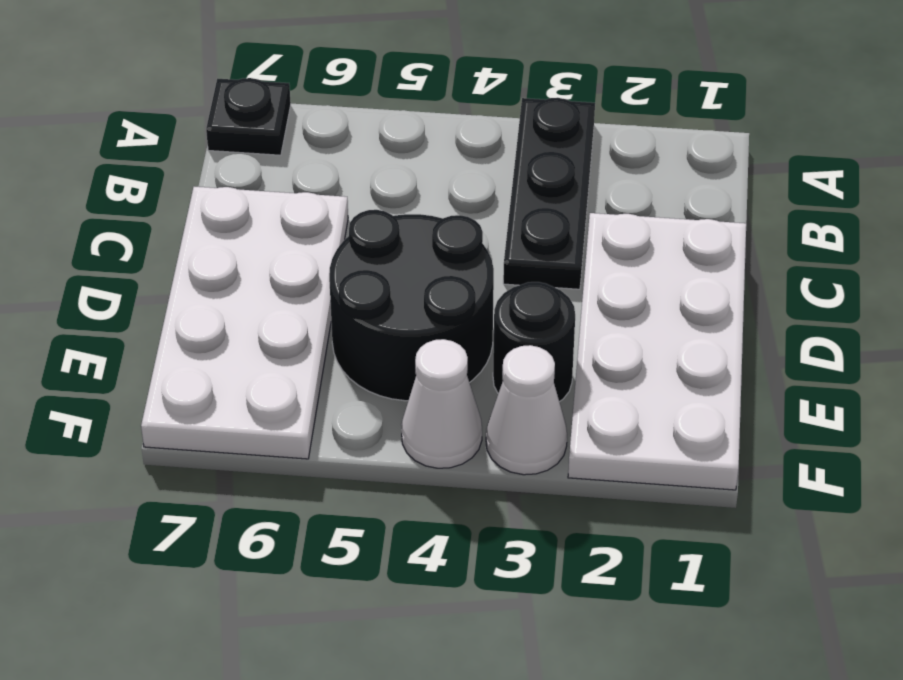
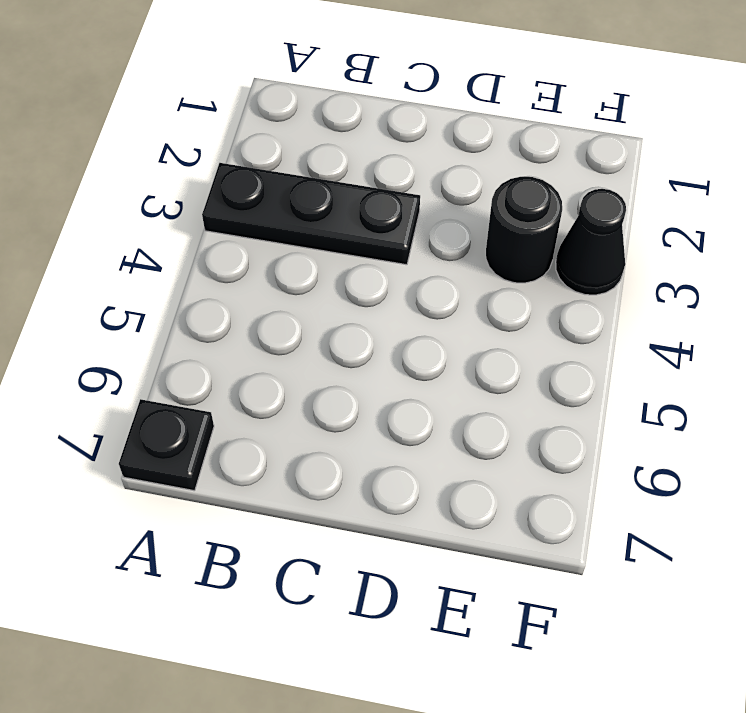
black cone F3 level 1 -> white cone F3 level 1
none -> white plate C1:F2 level 1
none -> white plate C6:F7 level 1

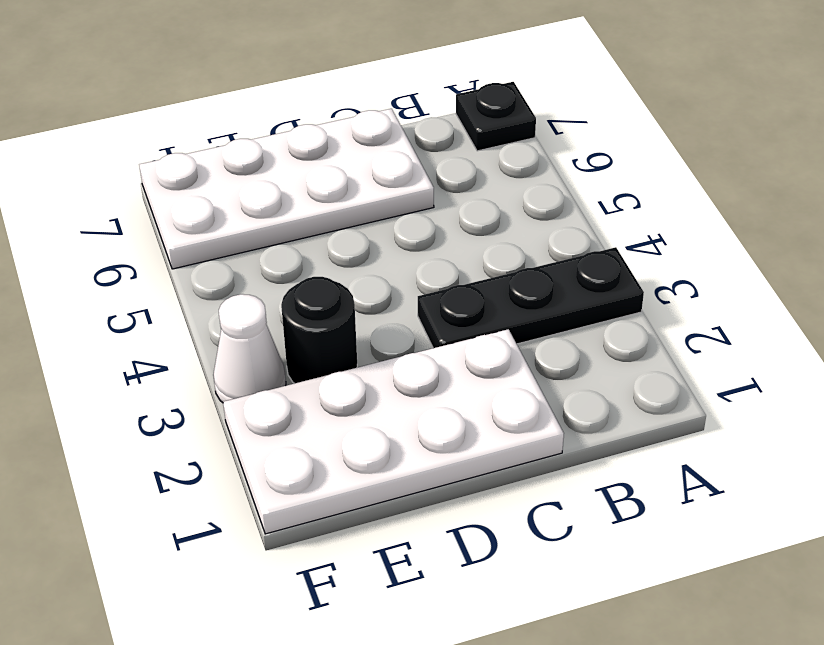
none -> black round brick D4:E5 level 1
none -> white cone F4 level 1

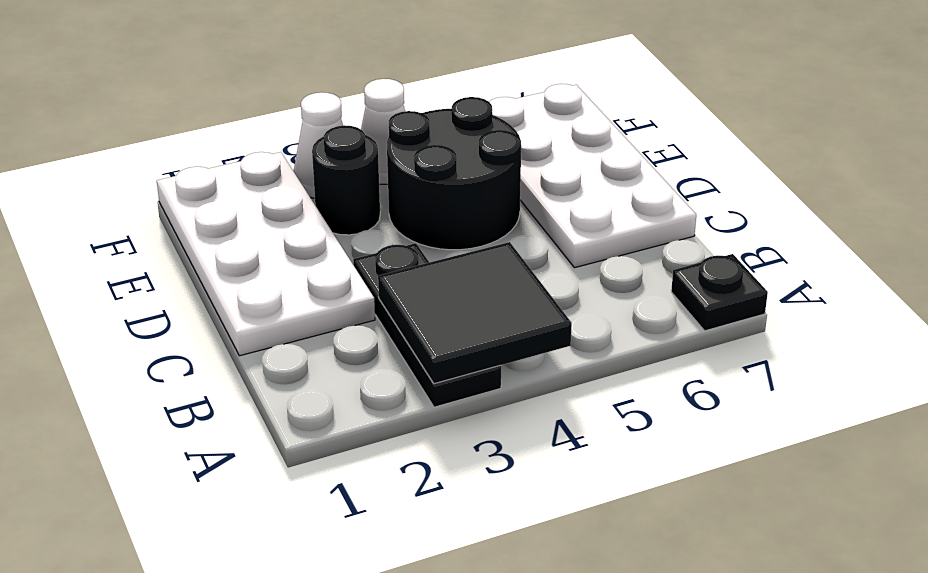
black tile A3:B4 level 2 -> none

